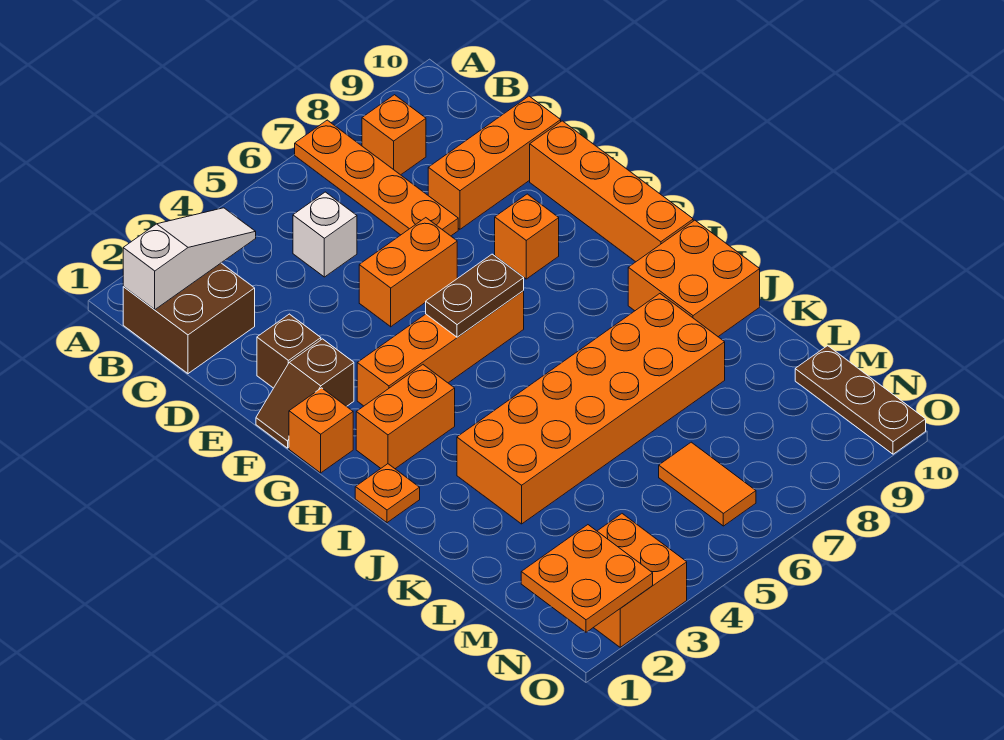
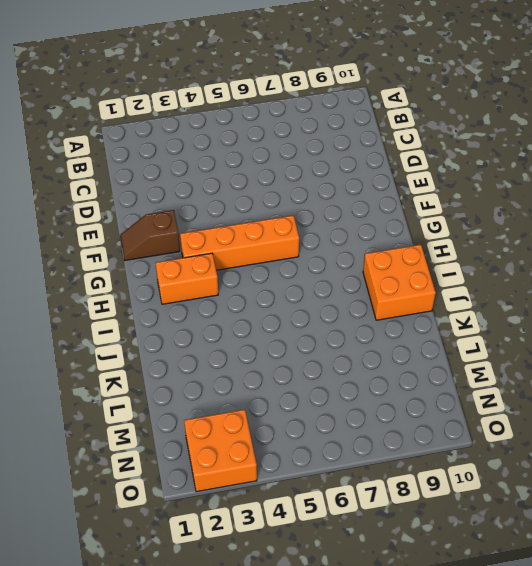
none -> orange plate A7:D7 level 1
none -> brown brick B1:C2 level 1
none -> orange brick B8 level 1

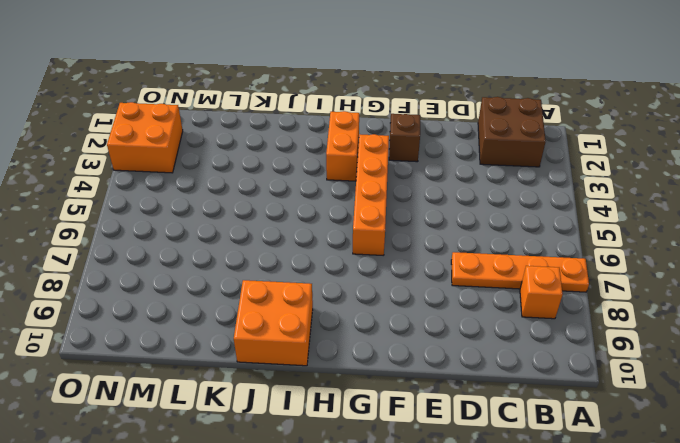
none -> white brick C5 level 1
none -> orange brick D8:D10 level 1
none -> brown brick E2 level 1

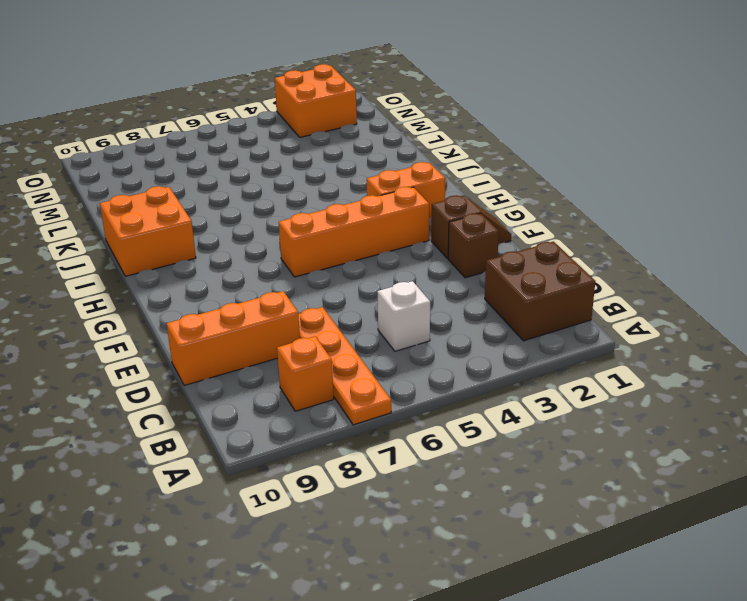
none -> orange brick E5:E6 level 1
none -> orange brick E10:H10 level 1
none -> orange brick F8 level 1

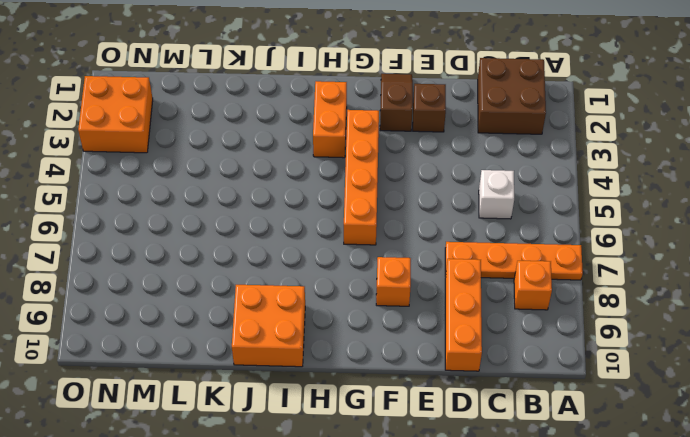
none -> orange brick E5:E6 level 1
none -> orange brick E10:H10 level 1
none -> orange brick G1 level 1

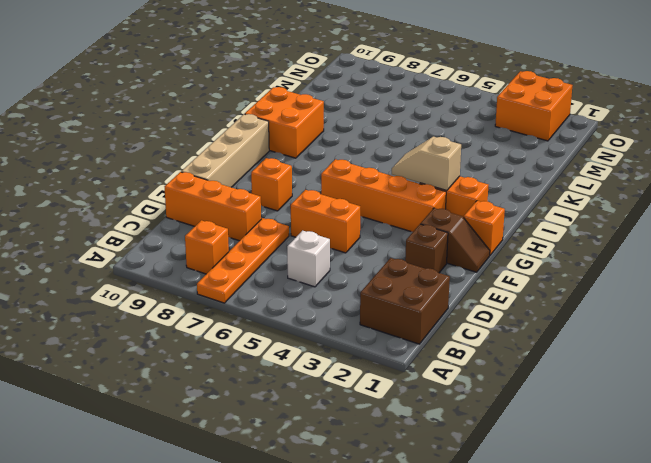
tan brick E10:H10 level 1 -> orange brick E10:H10 level 1
tan slope H3:H4 level 2 top 3 -> none
none -> orange plate I1 level 1
none -> orange brick J3:K8 level 1
none -> orange tile M6:N6 level 1

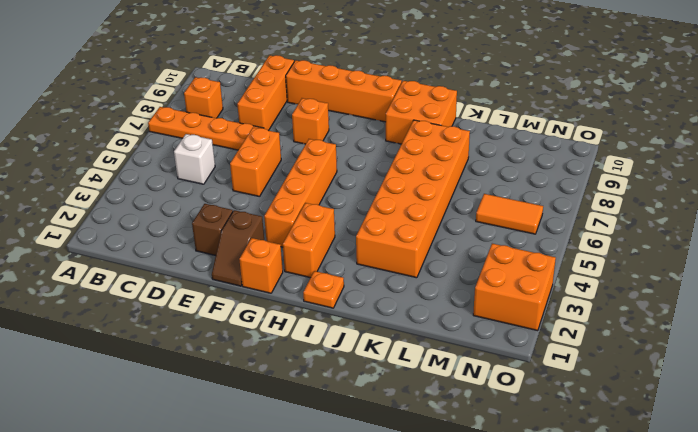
none -> brown brick B1:C2 level 1
none -> brown plate M10:O10 level 1
none -> white slope B1:B3 level 2 top 1

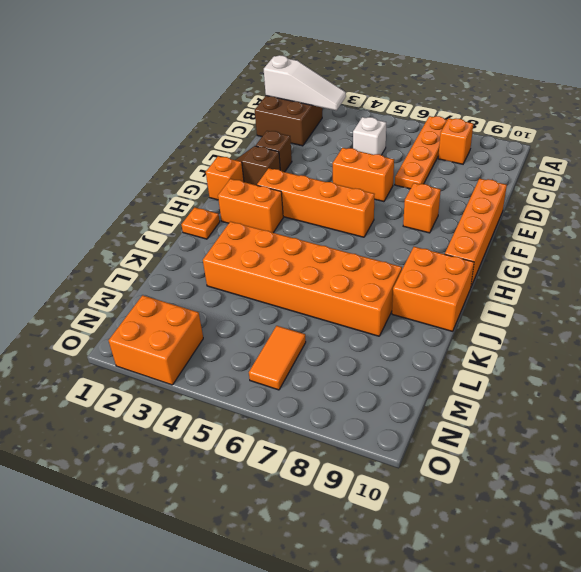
none -> orange brick D8:D10 level 1
none -> brown plate M10:O10 level 1
none -> brown plate G5:G6 level 2

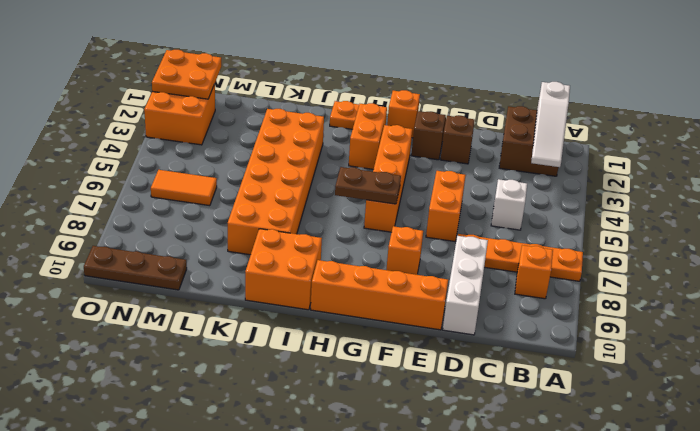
white brick D8:D10 level 1 -> orange brick D8:D10 level 1
brown plate G6:H6 level 2 -> brown plate G5:G6 level 2

